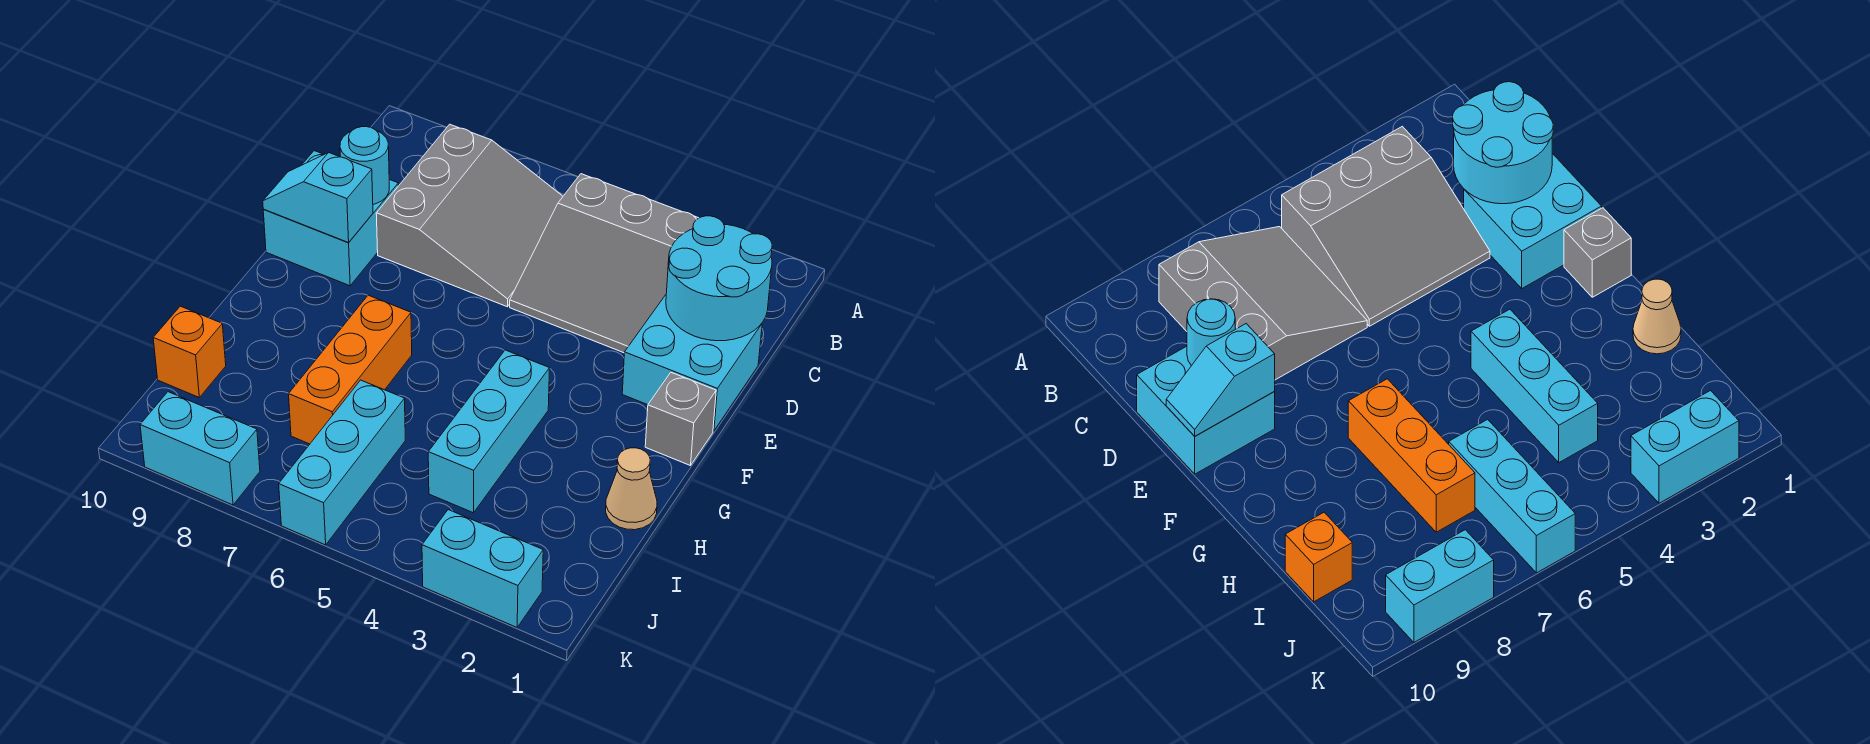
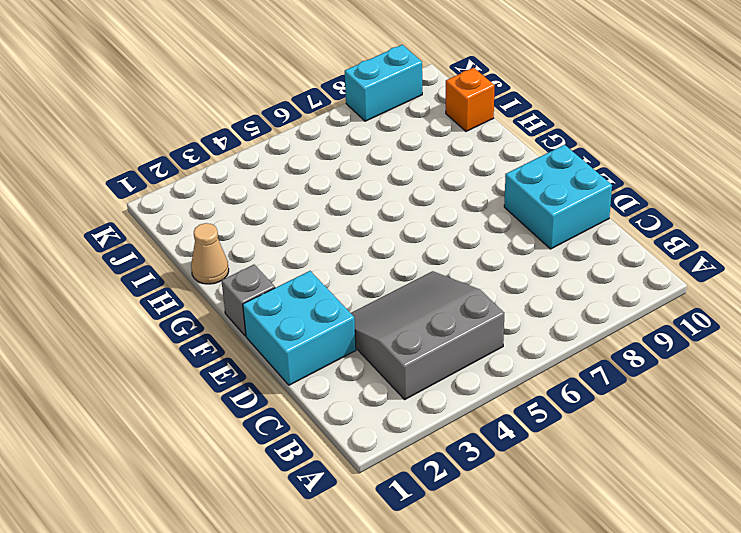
none -> grey slope B6:D8 level 1 top 8
none -> cyan brick G4:I4 level 1
none -> orange brick G7:I7 level 1

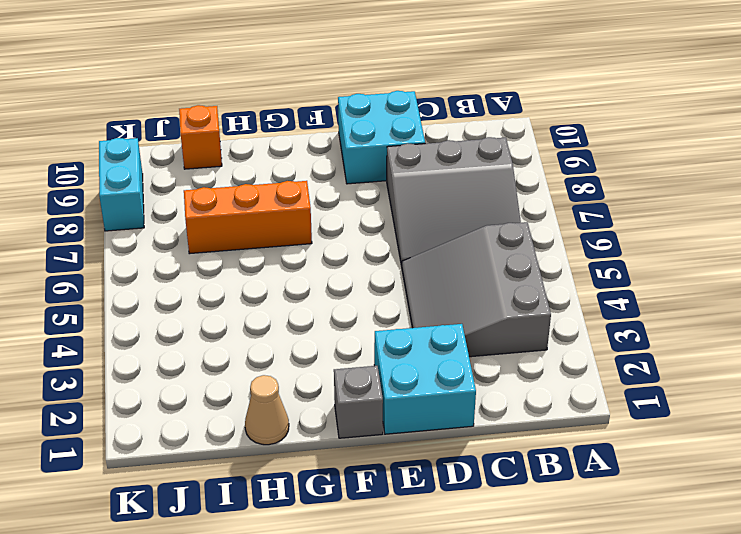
none -> cyan brick G4:I4 level 1
none -> cyan brick I6:K6 level 1
none -> cyan brick K2:K3 level 1

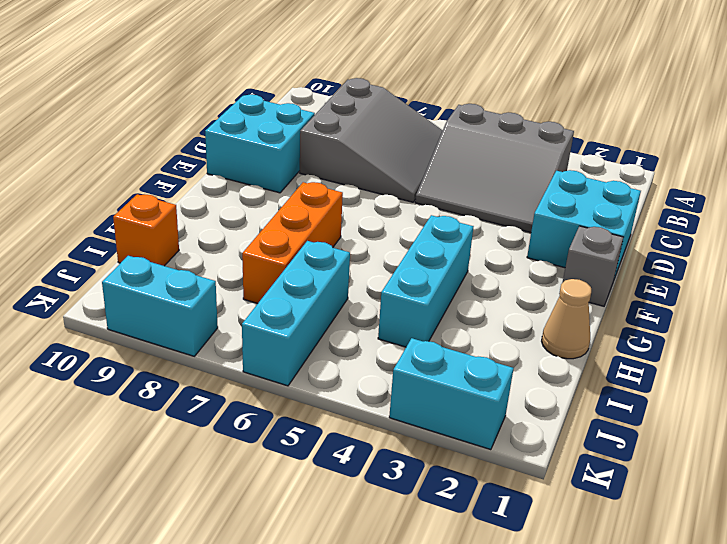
none -> cyan round brick C1:D2 level 2
none -> cyan round brick D9 level 2
none -> cyan slope E9:E10 level 2 top 9

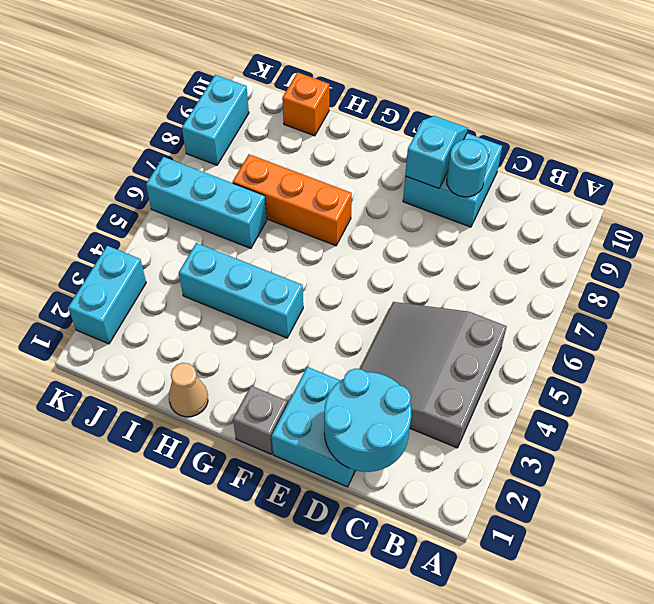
none -> grey slope B6:D8 level 1 top 8

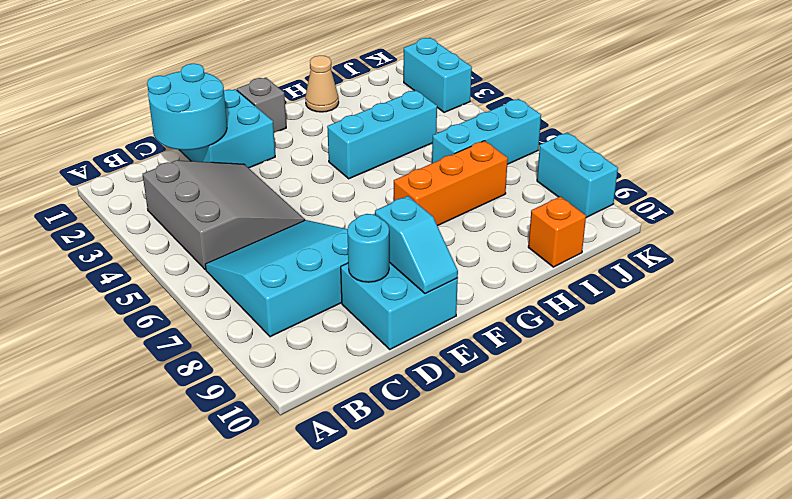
cyan slope B6:D8 level 1 top 8 -> grey slope B6:D8 level 1 top 8

